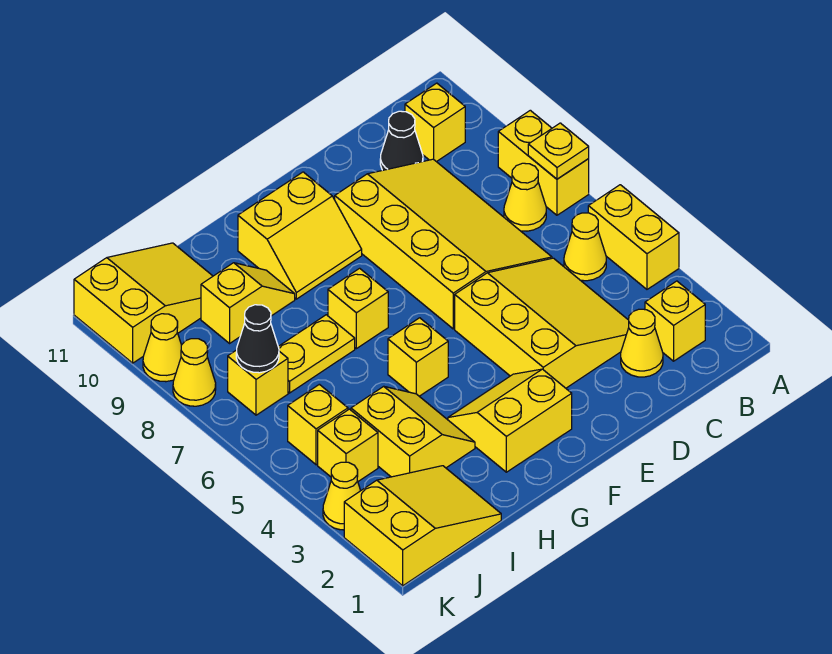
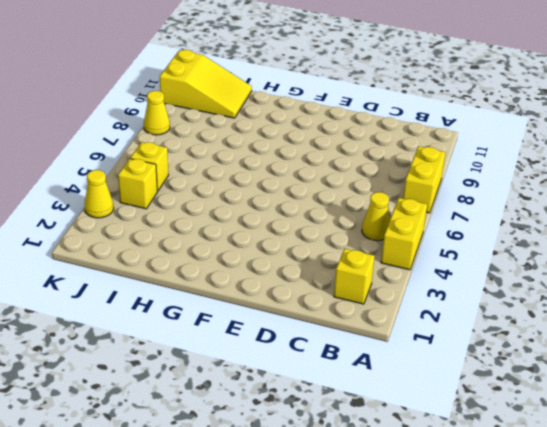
none -> yellow cone B7 level 1
none -> yellow brick B10 level 1
none -> yellow cone C2 level 1

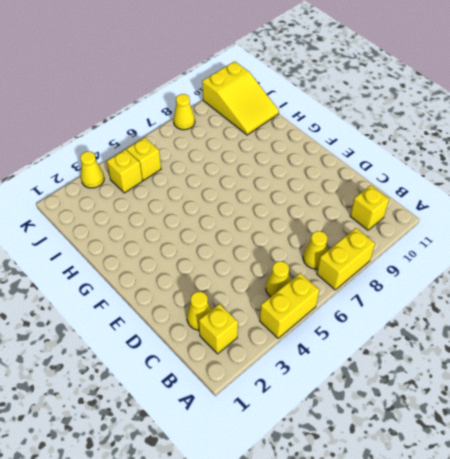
none -> yellow slope C3:E5 level 1 top E
none -> yellow slope C6:E9 level 1 top E
none -> black cone C10 level 1

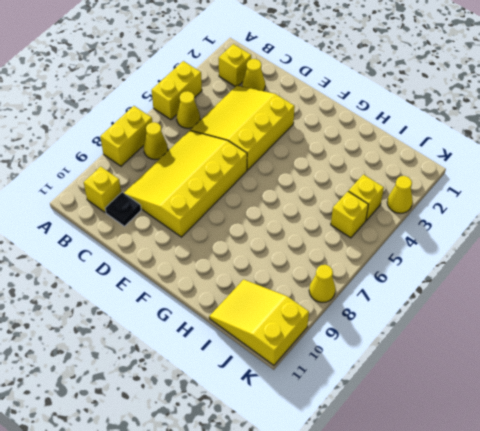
black plate C10 level 1 -> black cone C10 level 1
none -> yellow slope F2:G3 level 1 top 2
none -> yellow slope F9:G10 level 1 top 10
none -> yellow brick G5 level 1

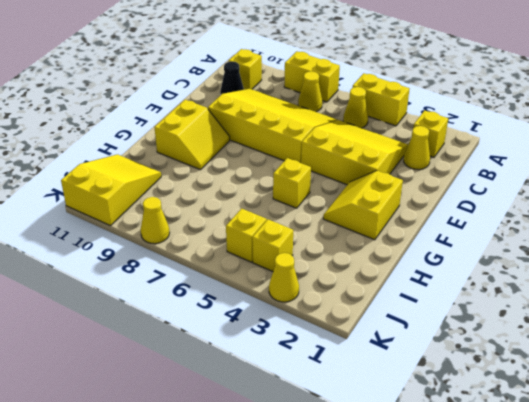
none -> yellow brick G7 level 1
none -> yellow slope H3:I4 level 1 top I
none -> yellow plate H7:I7 level 1

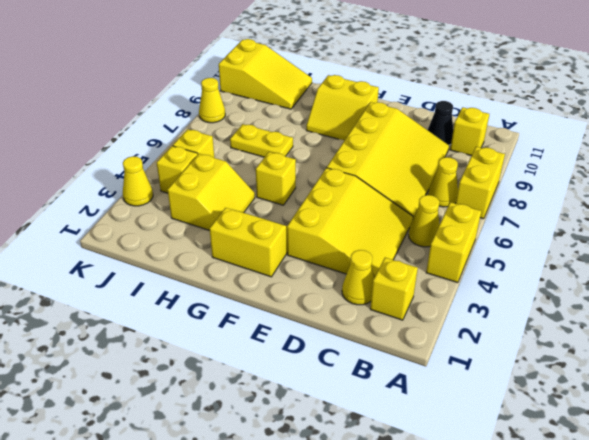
none -> yellow brick G7 level 1
none -> yellow slope H9:I9 level 1 top I
none -> yellow slope I1:K2 level 1 top K

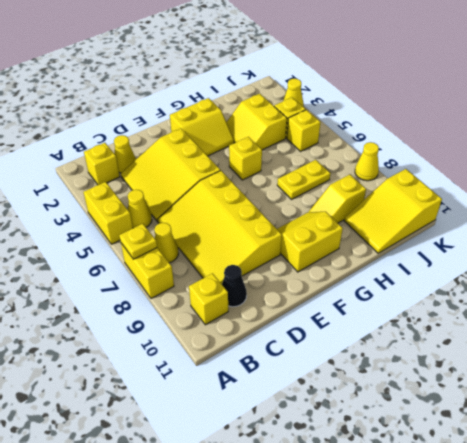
none -> yellow brick G7 level 1
none -> yellow slope I1:K2 level 1 top K
none -> yellow brick J7 level 1

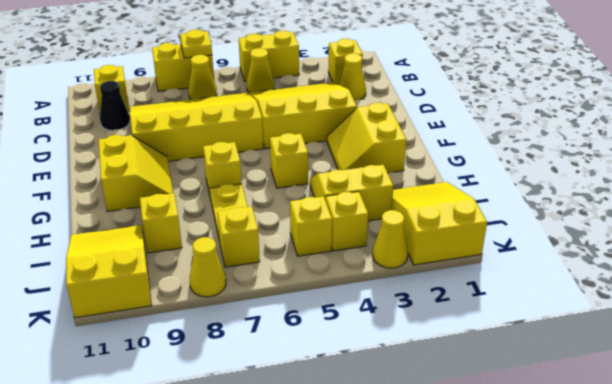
none -> yellow cone K9 level 1
none -> black cone J7 level 2

